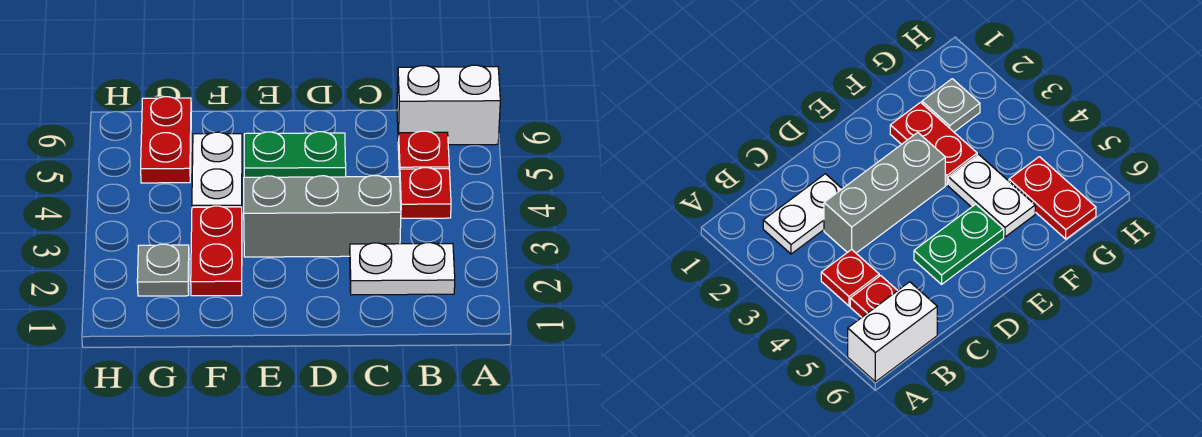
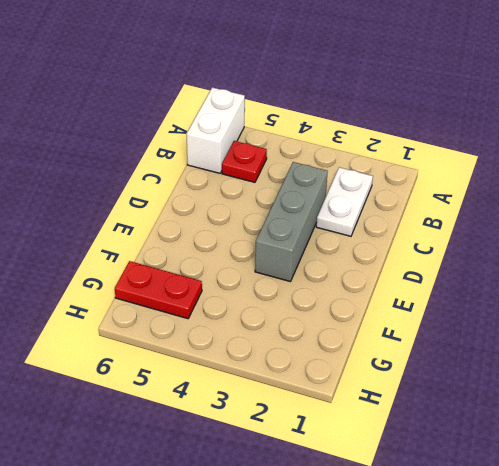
none -> red plate B4 level 1
none -> green plate D5:E5 level 1

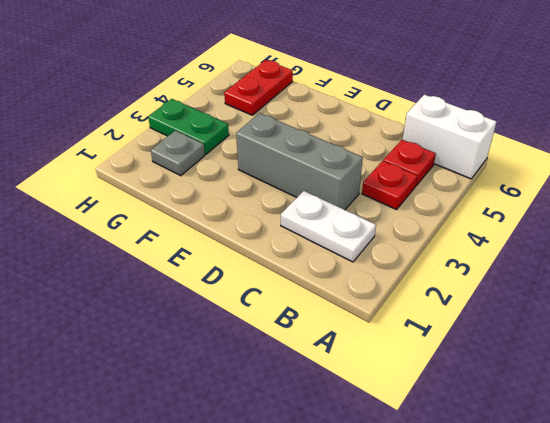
green plate G3:H3 level 1 -> green plate D5:E5 level 1
none -> red plate F2:F3 level 1
none -> white plate F4:F5 level 1

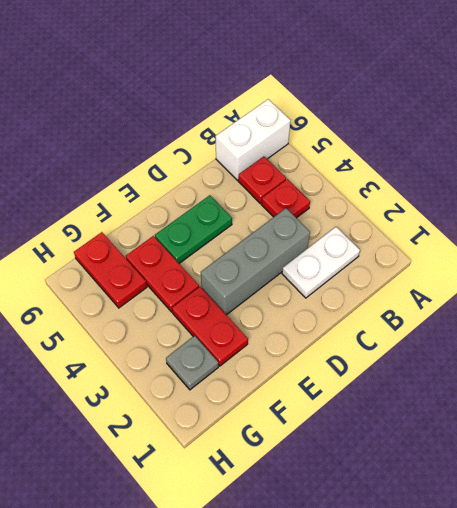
red plate F4:F5 level 1 -> white plate F4:F5 level 1

